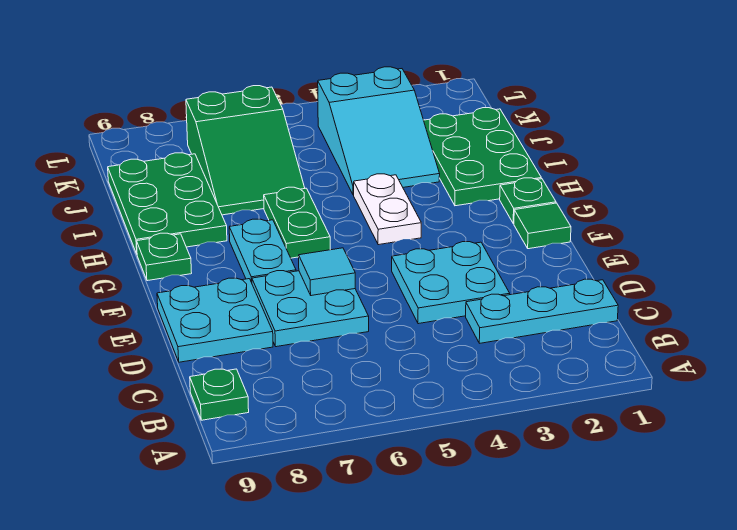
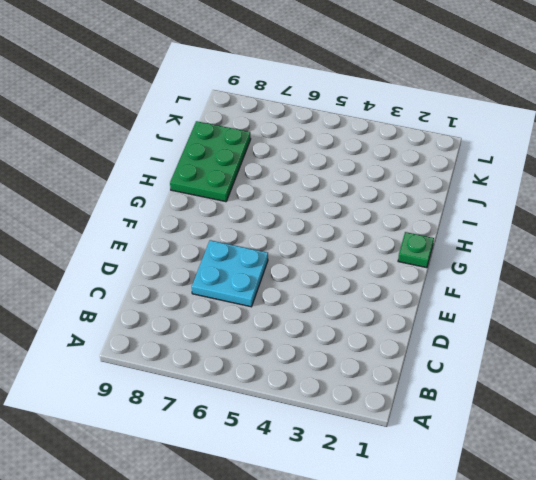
none -> green plate B9 level 1
none -> cyan plate C1:C3 level 1
none -> cyan plate D3:E4 level 1

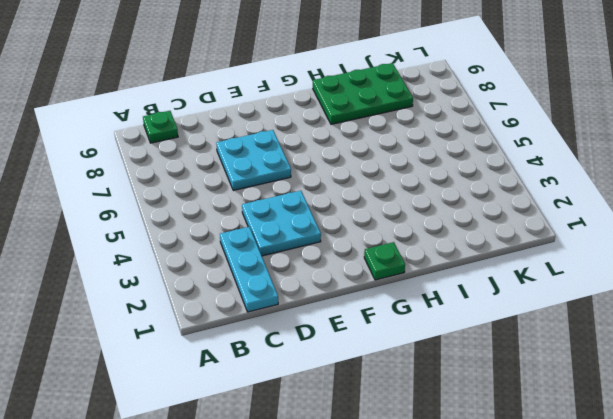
none -> cyan plate D8:E9 level 1
none -> green tile F1 level 1
none -> cyan plate F7:G7 level 1

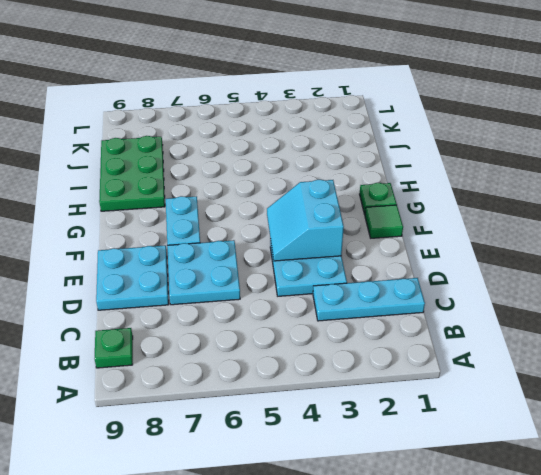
cyan slope E3:F4 level 2 top 3 -> none
none -> white plate G4:H4 level 1
none -> green plate G6:H6 level 1
none -> green plate G9 level 1

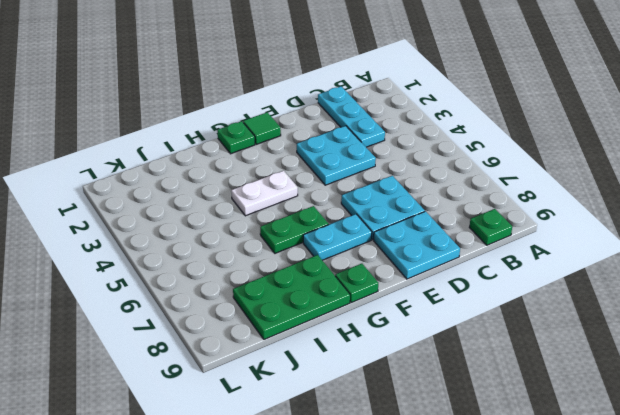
none -> green plate H1:J2 level 1
none -> cyan slope I3:K4 level 1 top K
none -> green slope I6:K7 level 1 top K

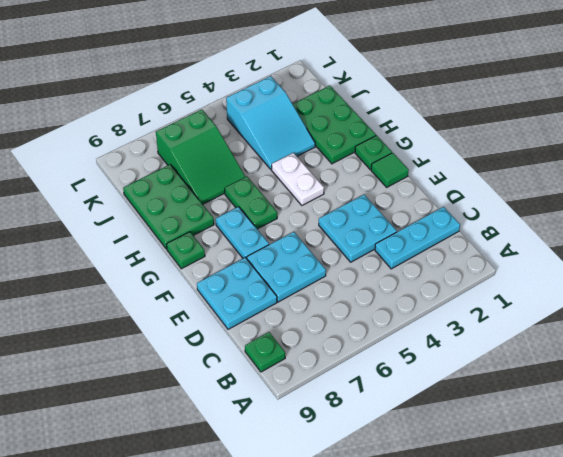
none -> cyan tile E6 level 2

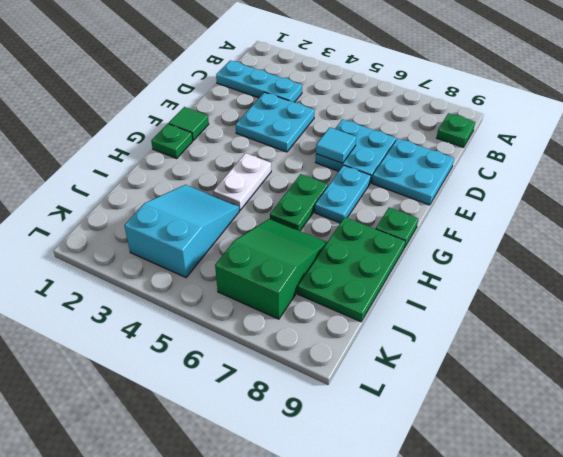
none -> green plate H1:J2 level 1

